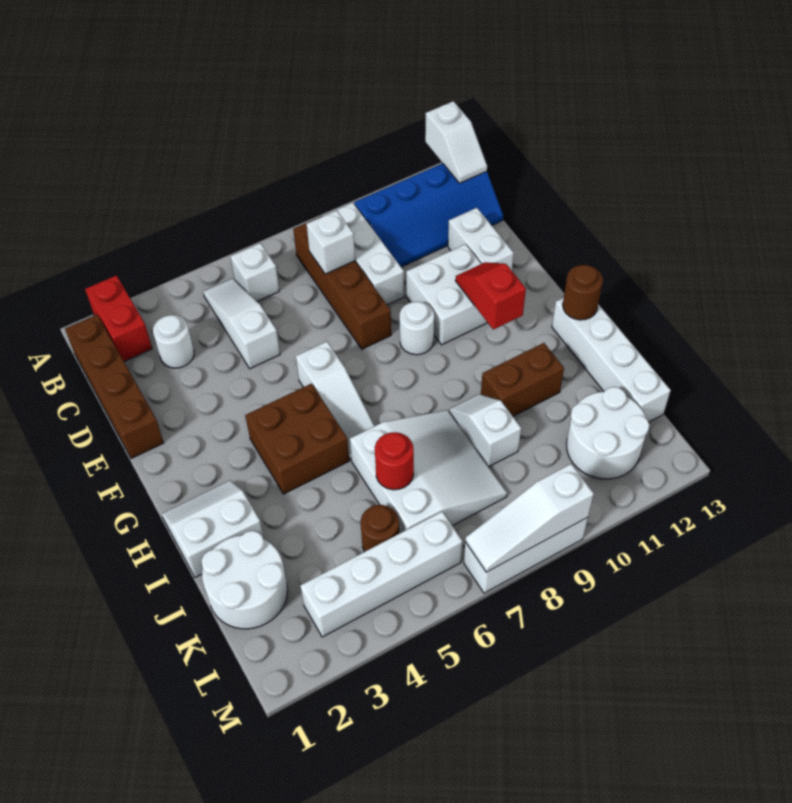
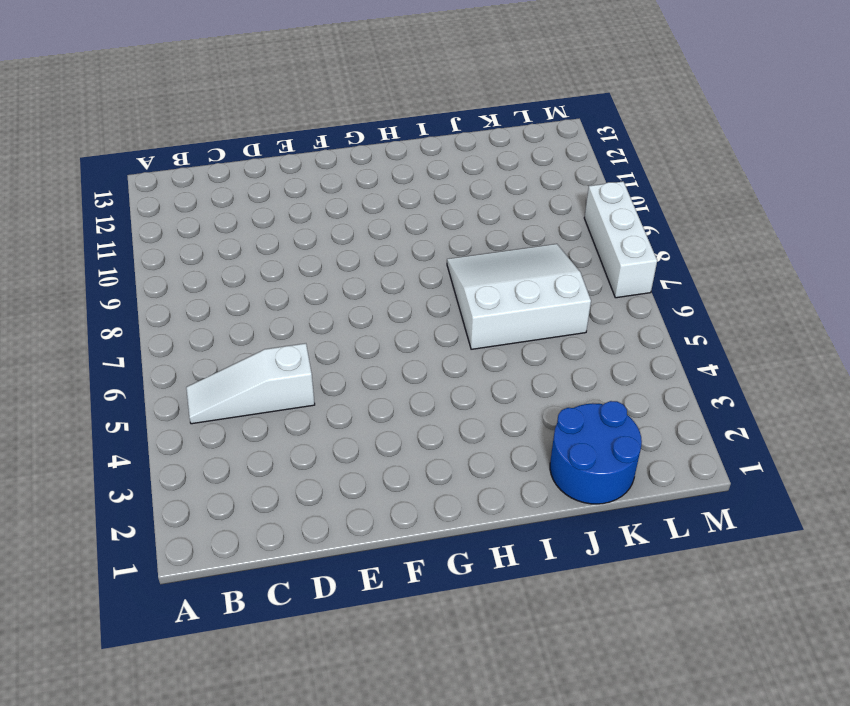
blue round brick J1:K2 level 1 -> white round brick J1:K2 level 1
none -> red brick A2:B2 level 1
none -> brown brick B1:E1 level 1
none -> white brick B6 level 1

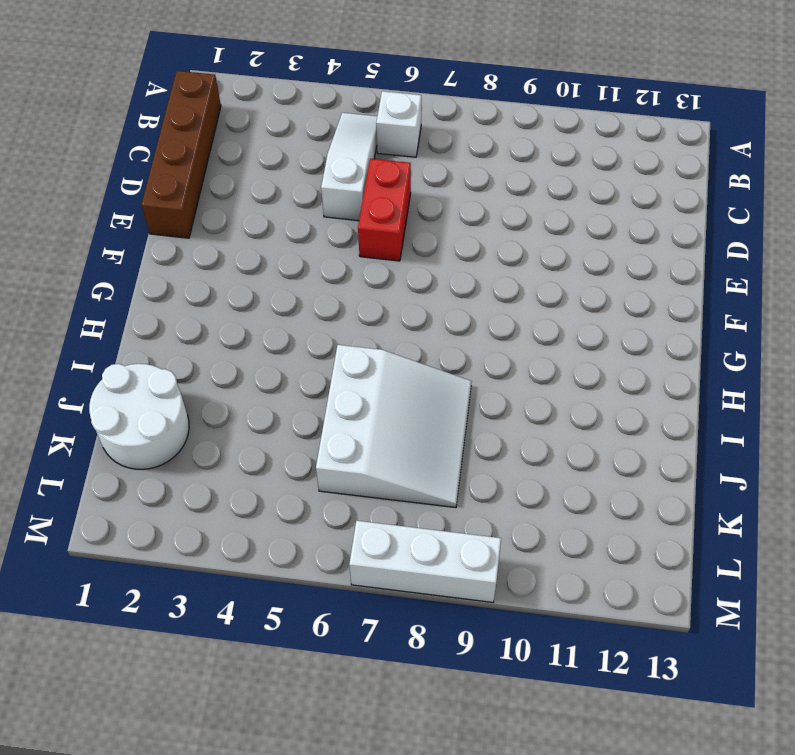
red brick D6:E6 level 1 -> red brick A2:B2 level 1
none -> brown brick B8:E8 level 1
none -> white brick B9:D9 level 1
none -> blue slope B10:C13 level 1 top B

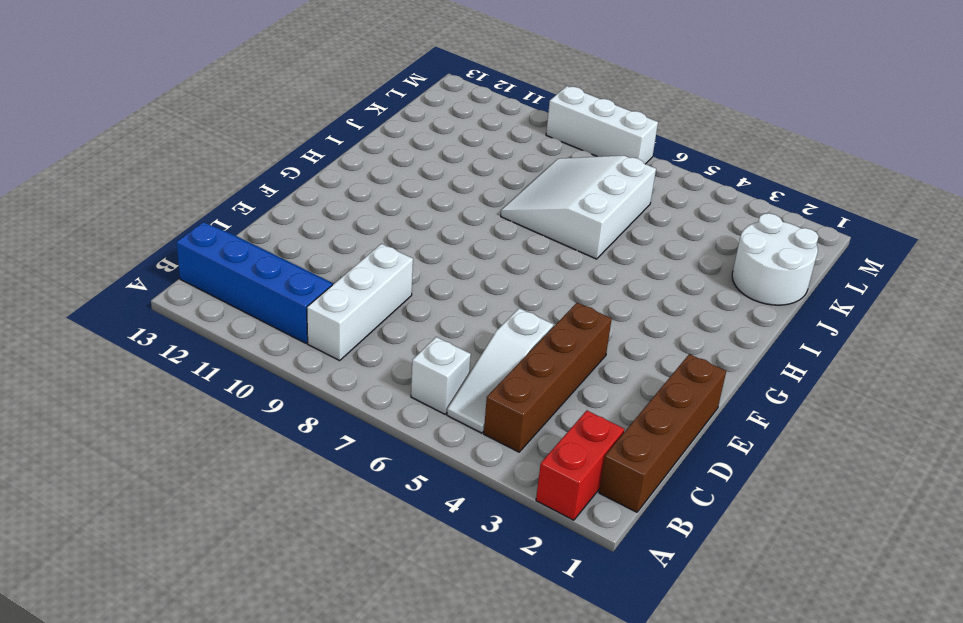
brown brick B4:E4 level 1 -> brown brick B8:E8 level 1
none -> white round brick C3 level 1
none -> white brick D12:E12 level 1
none -> white brick E10:F11 level 1

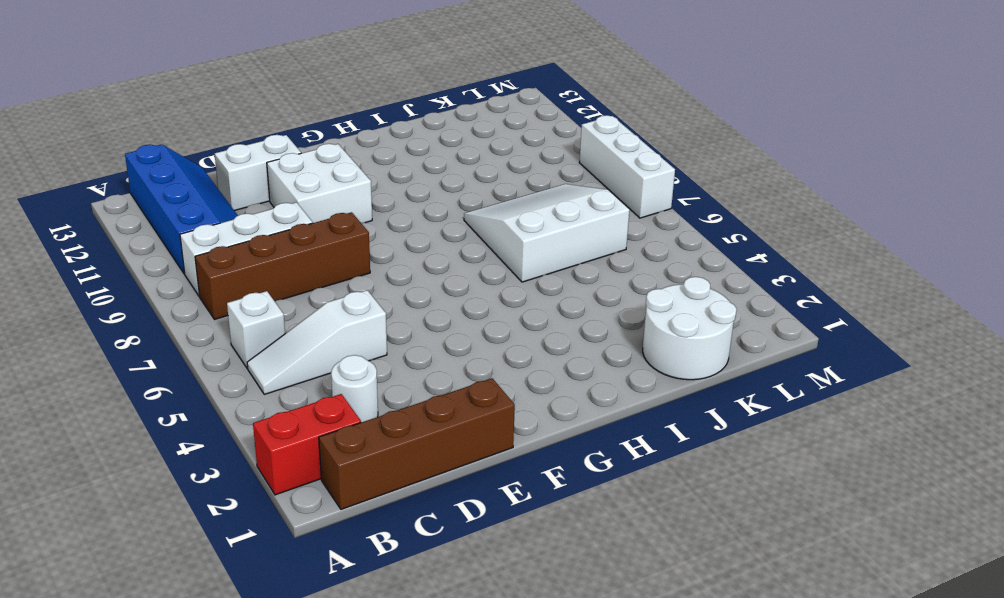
none -> white slope F6:H6 level 1 top F
none -> white round brick F9 level 1
none -> brown brick G4:H5 level 1

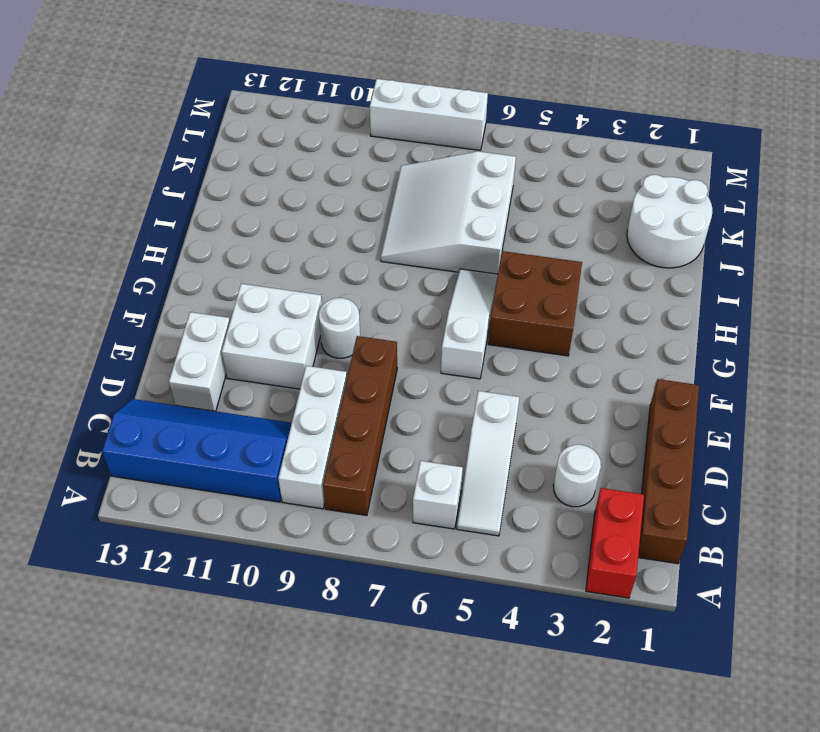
none -> white slope H1:I2 level 1 top I
none -> white brick H13:K13 level 1
none -> white slope I9:J9 level 1 top J

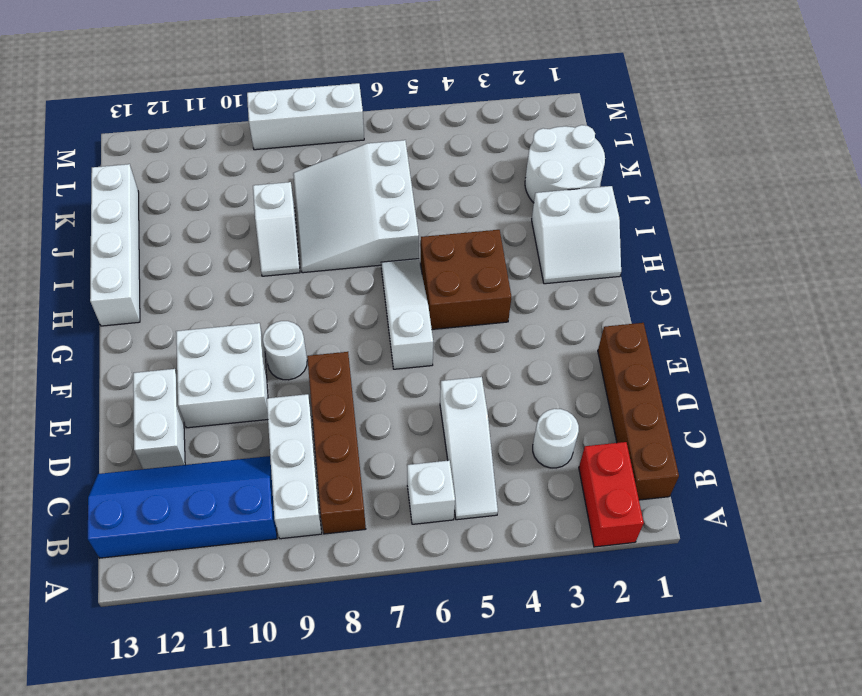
none -> brown brick I10:I11 level 1
none -> brown round brick K5 level 1
none -> white round brick K11:L12 level 1

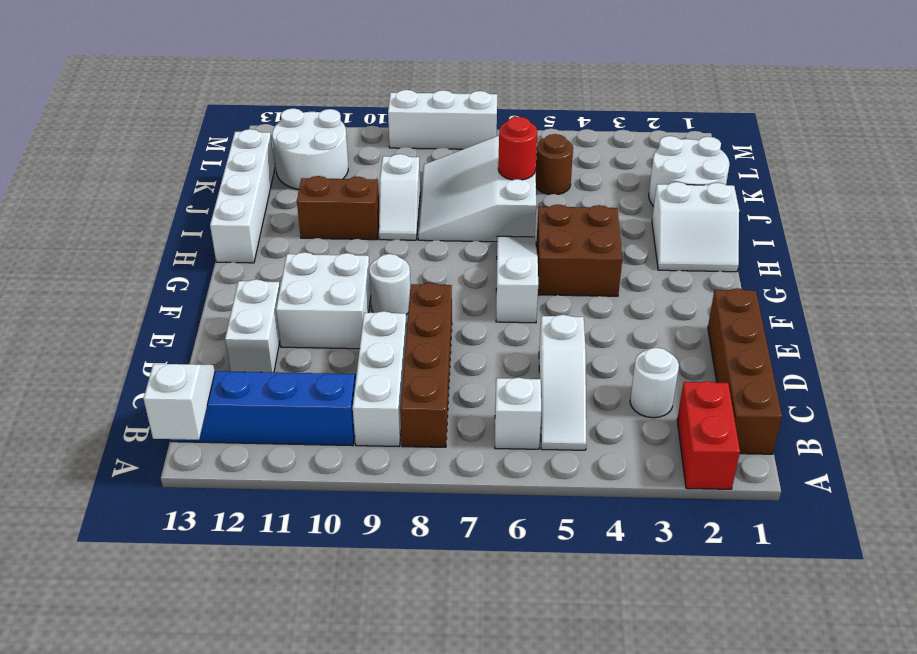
none -> white brick L3:L6 level 1
none -> white brick C8 level 2
none -> red slope F11:G11 level 2 top G

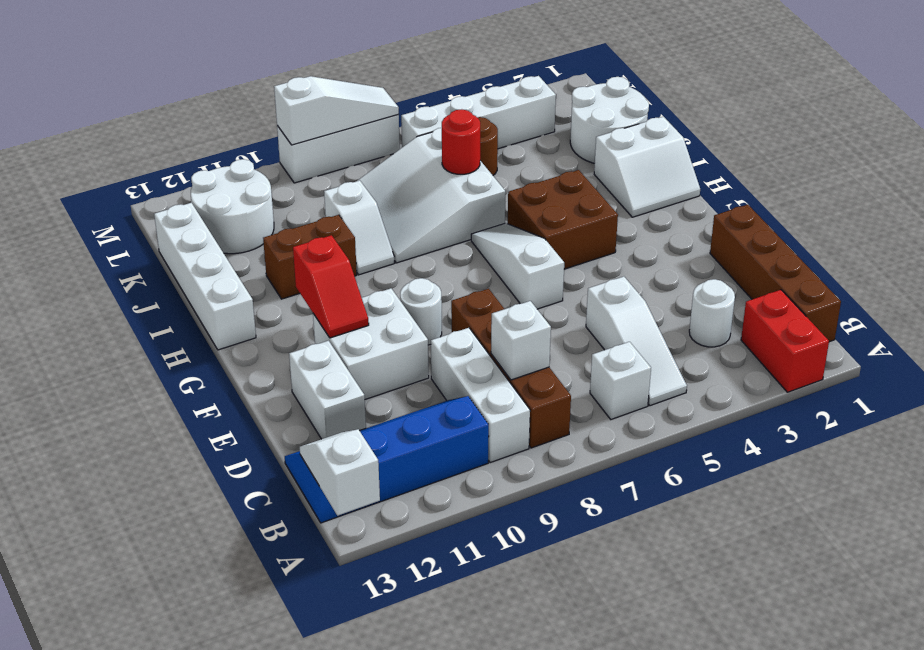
none -> brown round brick H13 level 2

